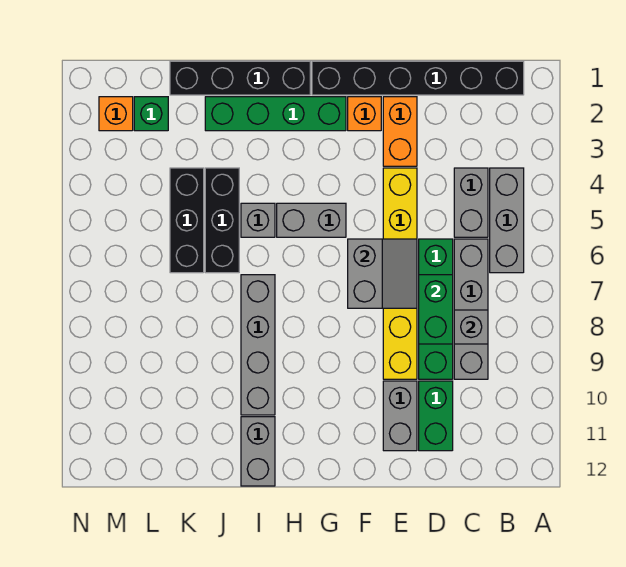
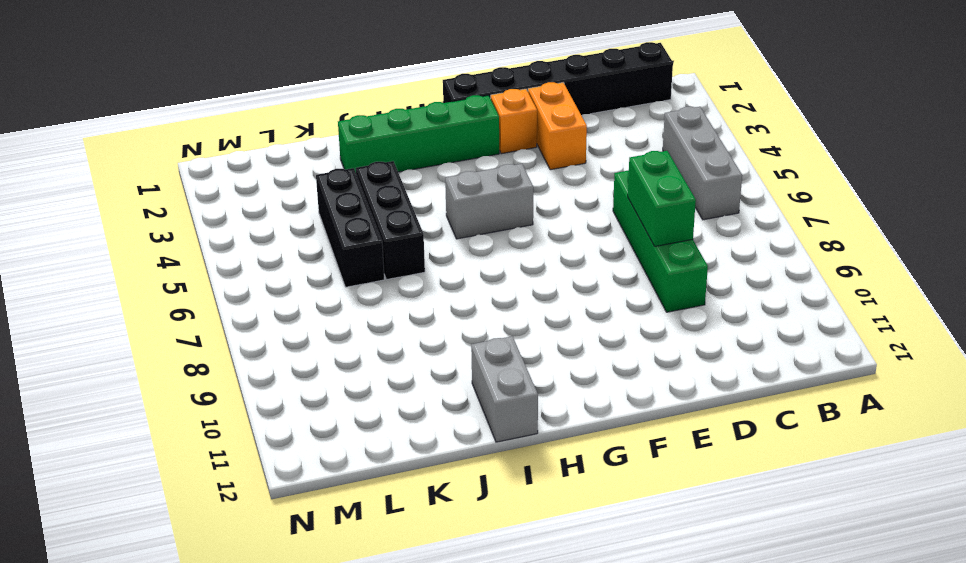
none -> grey brick C4:C5 level 1
none -> grey brick C6:C9 level 1
none -> green brick D10:D11 level 1

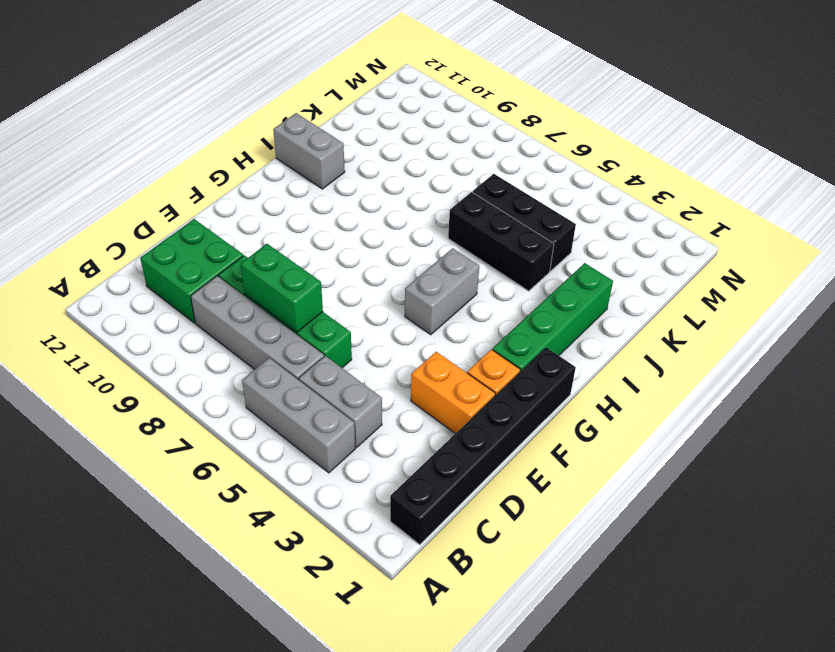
green brick C10:D11 level 1 -> green brick D10:D11 level 1
none -> yellow brick E4:E9 level 1
none -> grey brick E10:E11 level 1
none -> black brick H1:K1 level 1

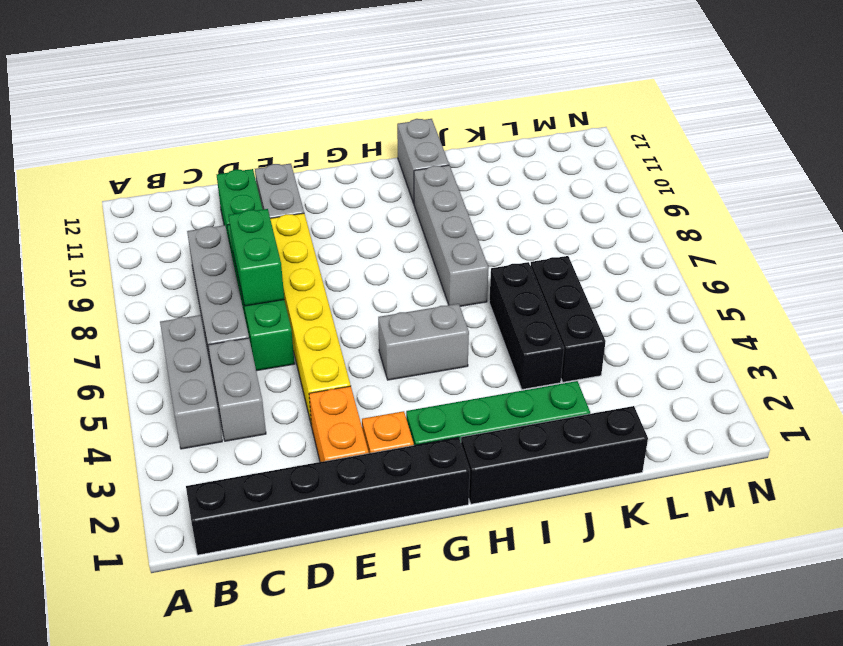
none -> grey brick I5 level 1
none -> green brick L2 level 1
none -> orange brick M2 level 1

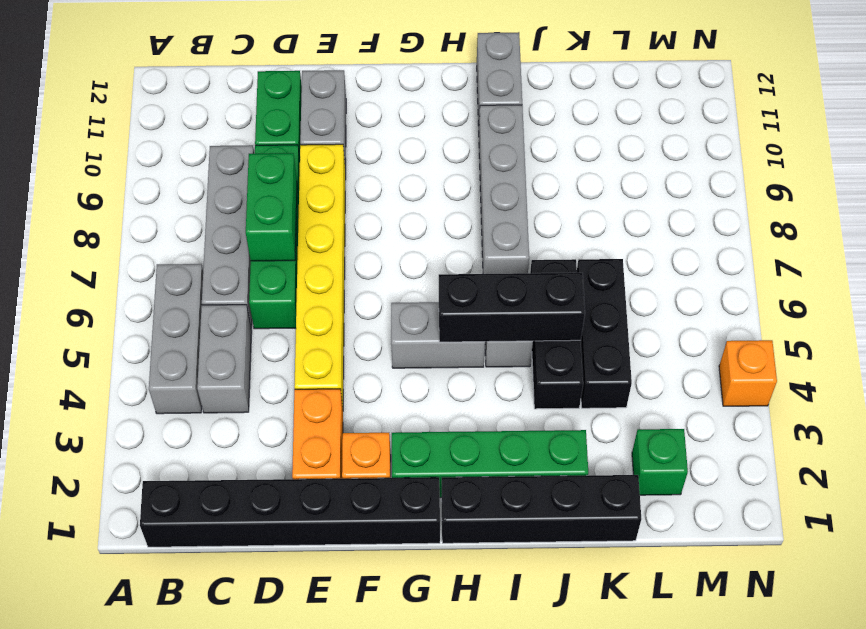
black brick H5:J5 level 2 -> none
orange brick N4 level 1 -> orange brick M2 level 1
none -> grey brick C8 level 2
none -> grey slope E6:F7 level 2 top F

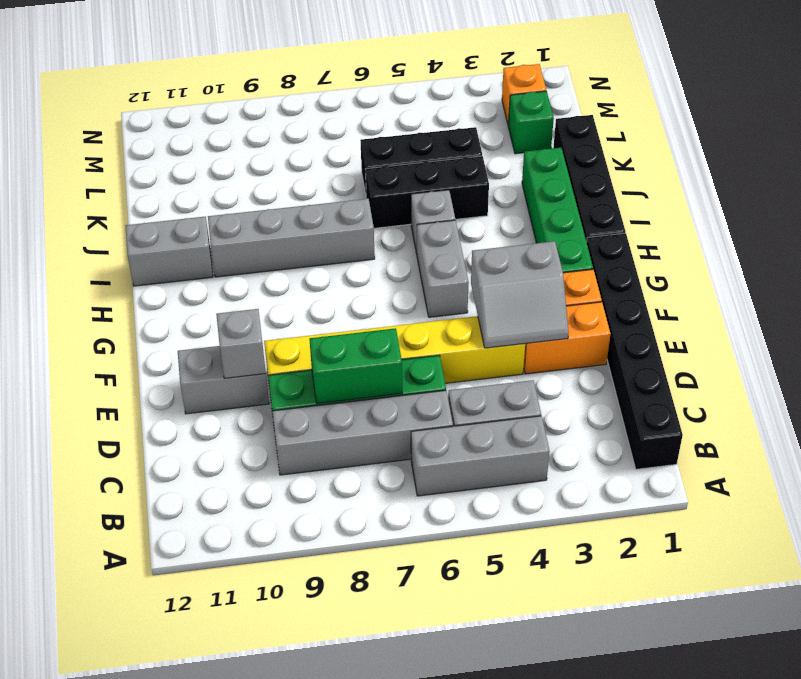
grey slope E3:F4 level 2 top F -> grey slope E6:F7 level 2 top F
grey brick E10 level 2 -> grey brick C8 level 2
none -> green brick D10:D11 level 1

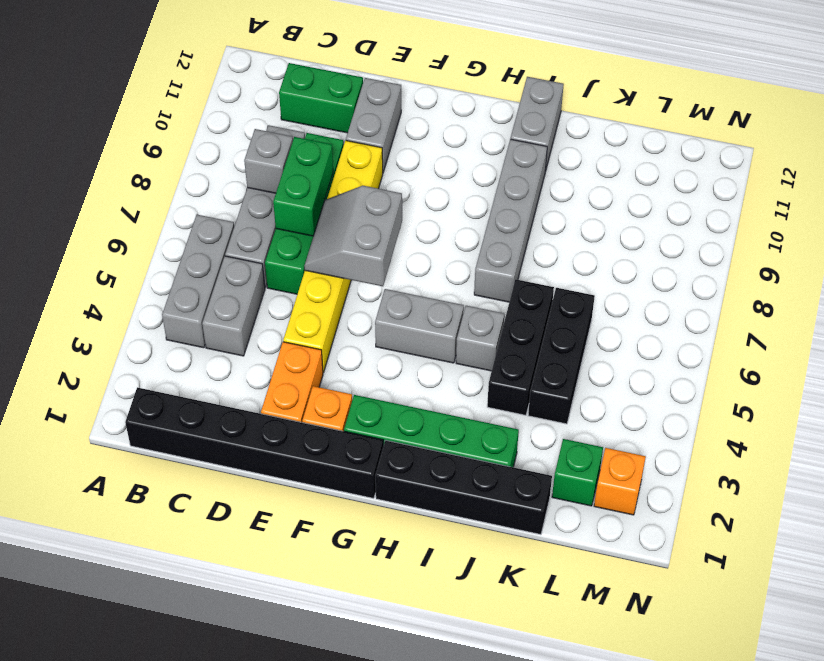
green brick C11:D11 level 1 -> green brick D10:D11 level 1

